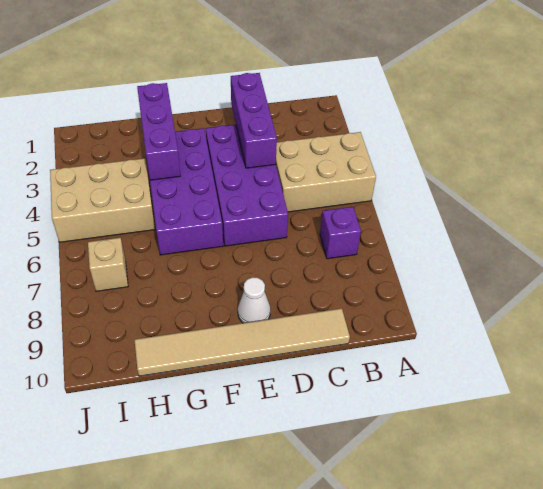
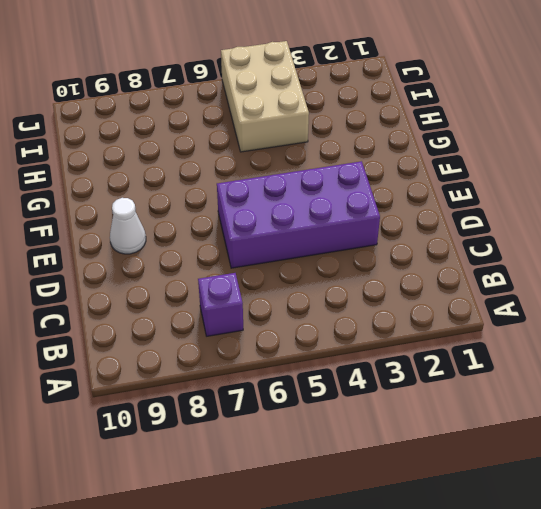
none -> tan brick A4:C5 level 1
none -> tan tile C10:H10 level 1

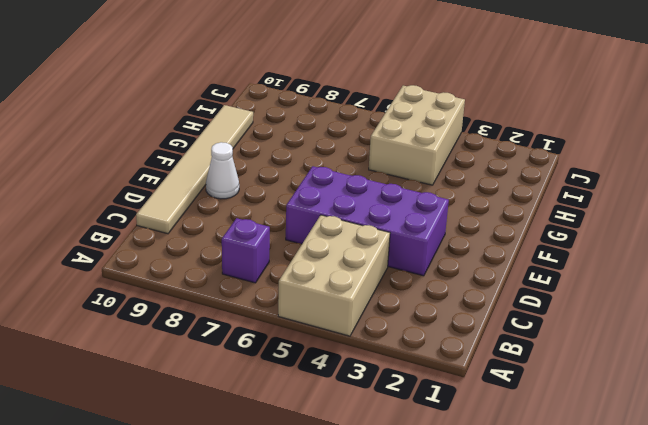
none -> purple brick F3:G6 level 1
none -> tan brick I7 level 1

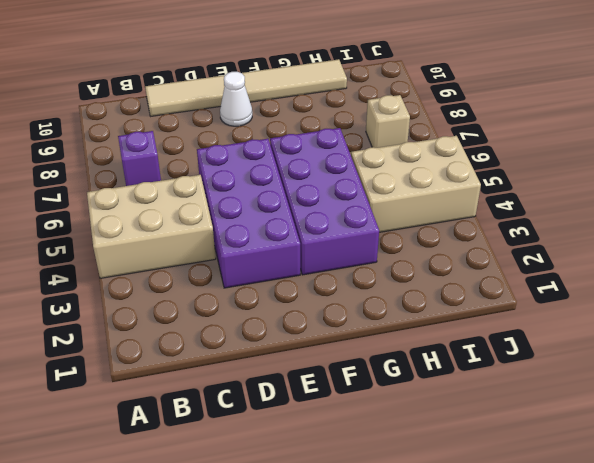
none -> purple brick D2:D4 level 2
none -> purple brick G2:G4 level 2

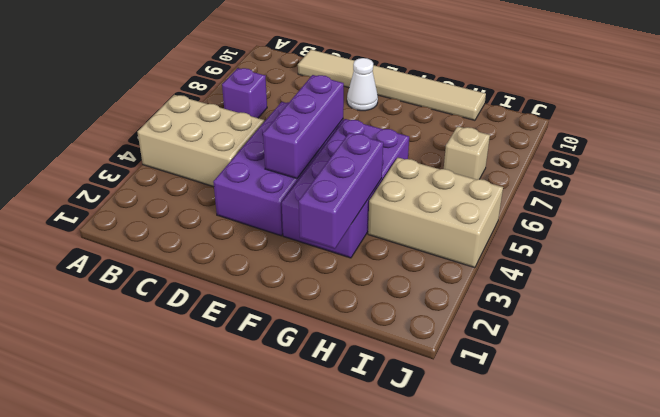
purple brick E4:E6 level 2 -> purple brick D2:D4 level 2

